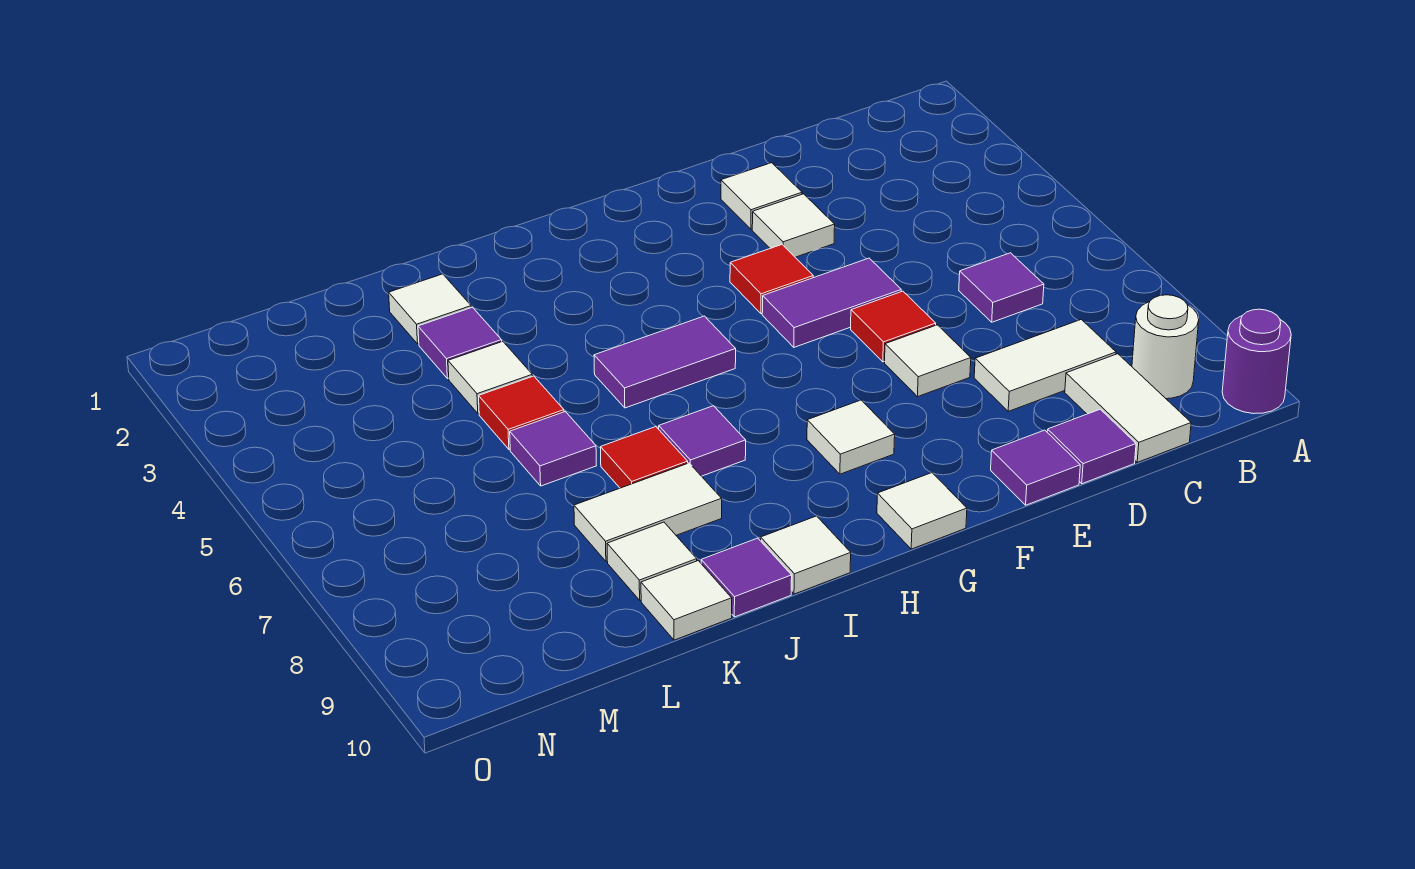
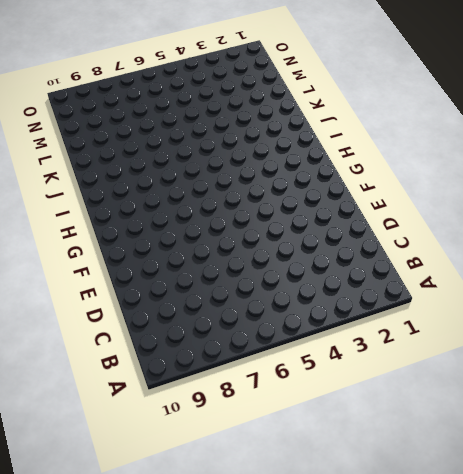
none -> purple round brick A10 level 1
none -> white round brick B9 level 1
none -> purple tile C6 level 1

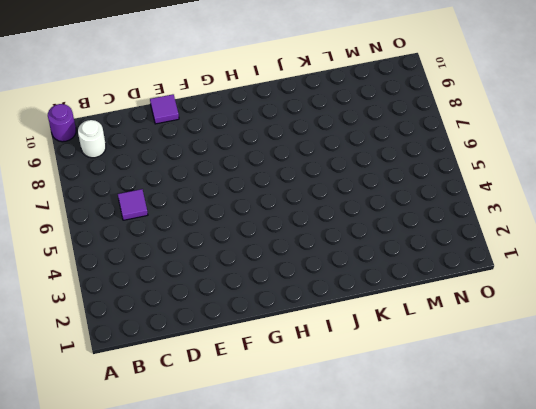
none -> white tile C8:D8 level 1
none -> white tile C9:C10 level 1
none -> purple tile D10 level 1

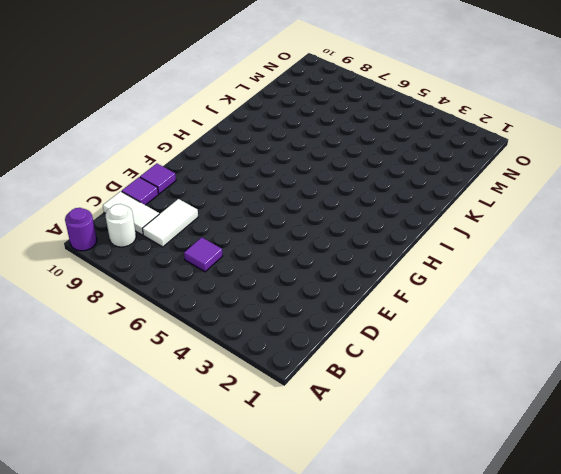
none -> white tile E2 level 1
none -> white tile E3 level 1
none -> purple tile E5:F5 level 1

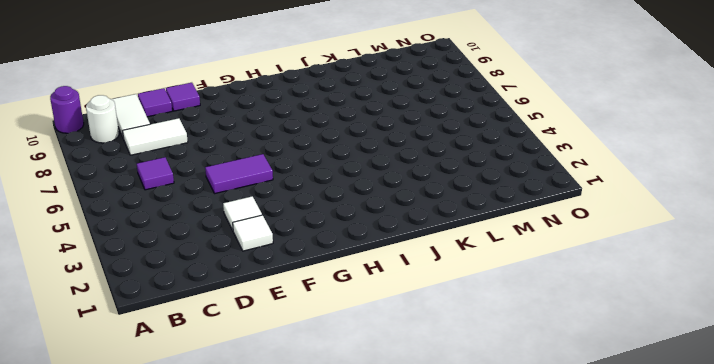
none -> red tile E6 level 1
none -> white tile E7 level 1
none -> red tile F4 level 1

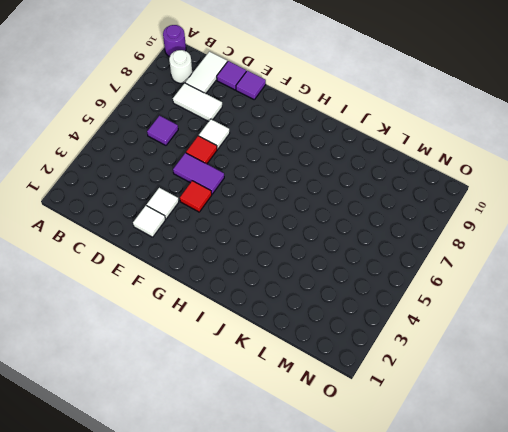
none -> white tile G8 level 1
none -> white tile G10 level 1
none -> purple tile H5:I5 level 1

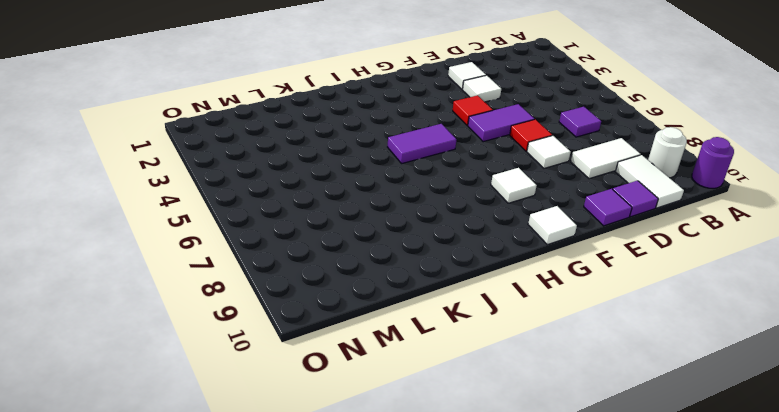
none -> purple tile I7 level 1
none -> white tile I10 level 1
none -> red tile J7 level 1

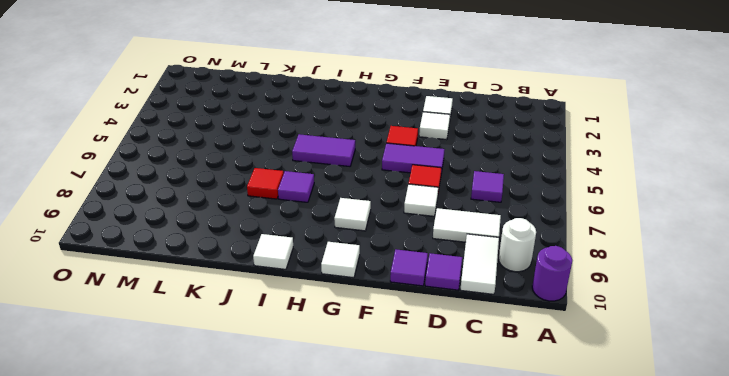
none -> white tile J8:K8 level 1
none -> purple tile J10 level 1
none -> white tile K2 level 1

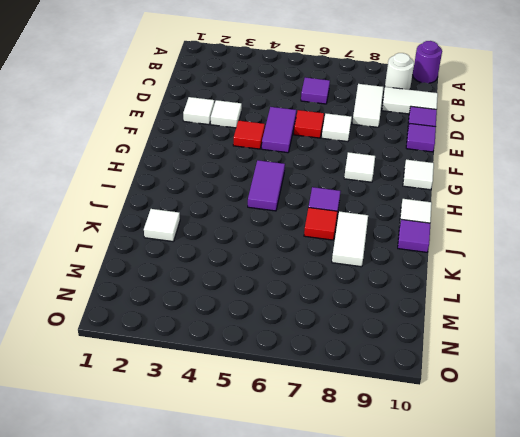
none -> purple tile K3 level 1
none -> white tile K4 level 1
none -> red tile K5 level 1

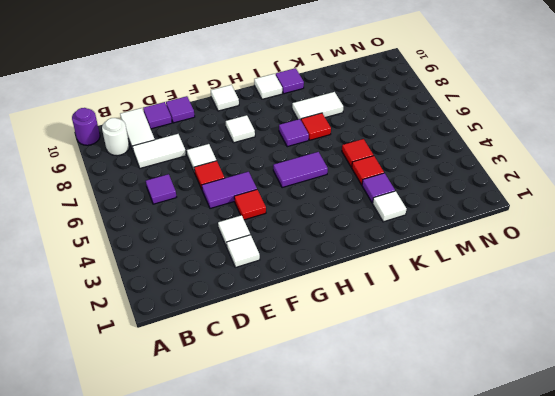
red tile K4 level 1 -> white tile K4 level 1
none -> purple tile K6 level 1
none -> white tile K9 level 1
none -> white tile K10 level 1

